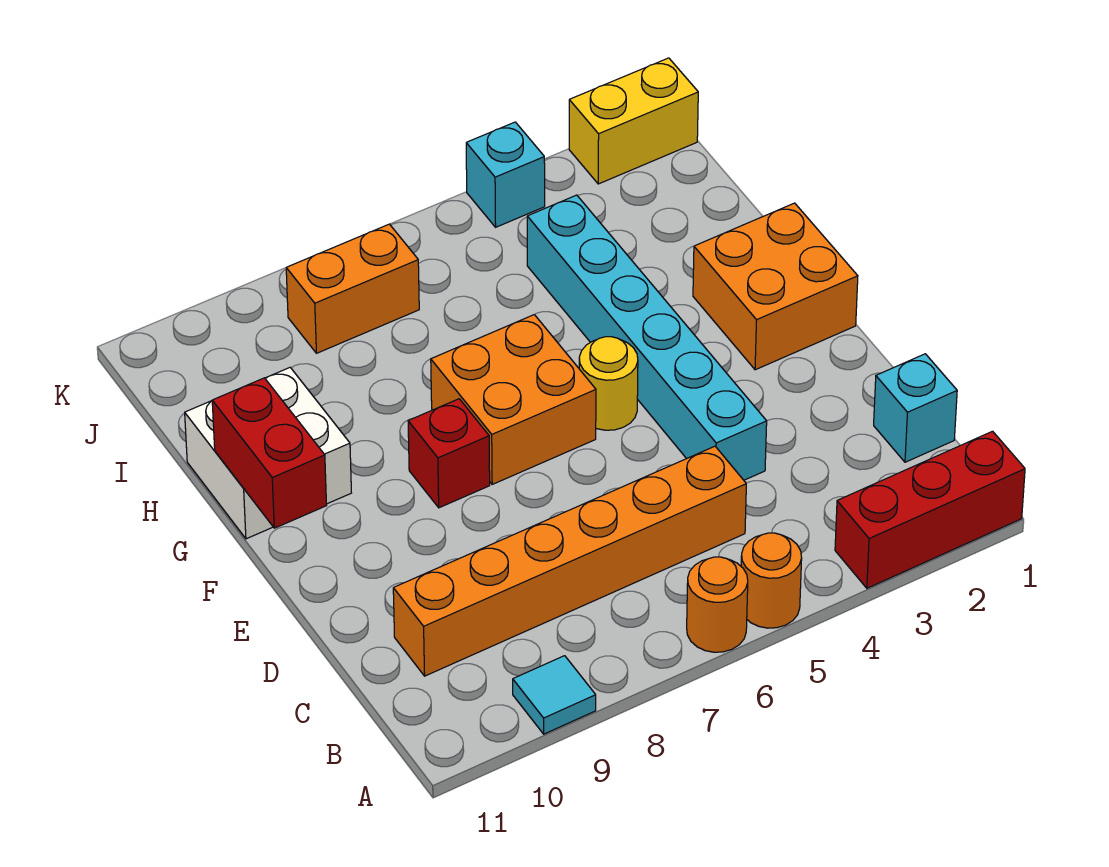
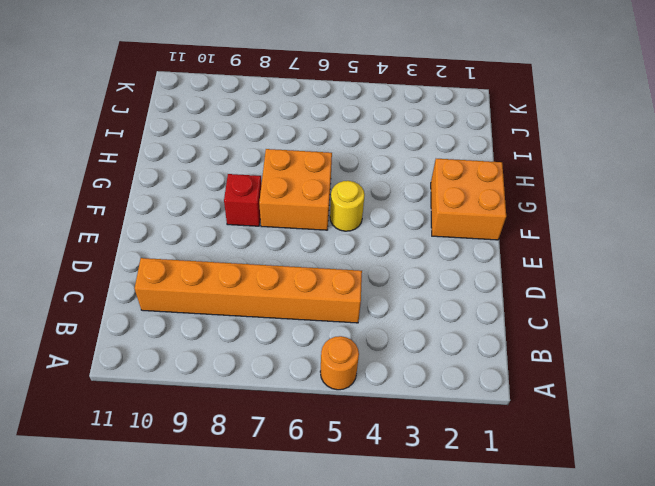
none -> red brick A1:A3 level 1
none -> orange round brick A6 level 1
none -> cyan tile A9 level 1

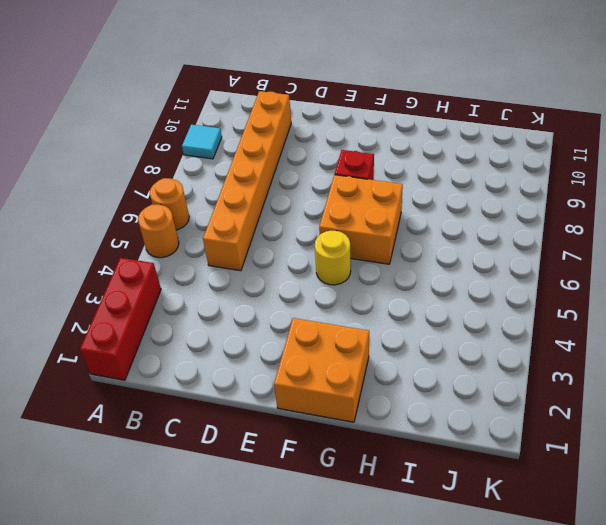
none -> cyan brick C1 level 1
none -> cyan brick D4:I4 level 1
none -> white brick G10:H11 level 1

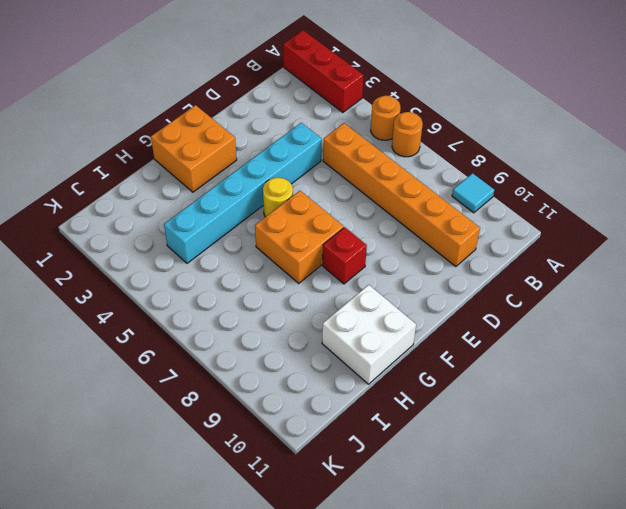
none -> cyan brick C1 level 1
none -> orange brick J7:J8 level 1
none -> yellow brick K1:K2 level 1

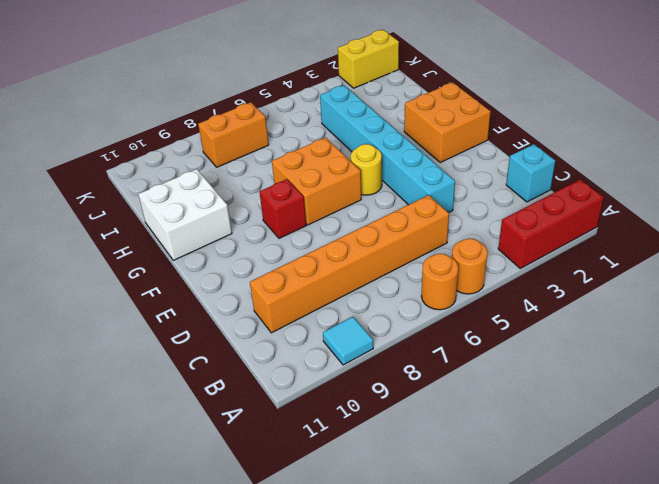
none -> cyan brick K4 level 1
none -> red brick F11:G11 level 2

